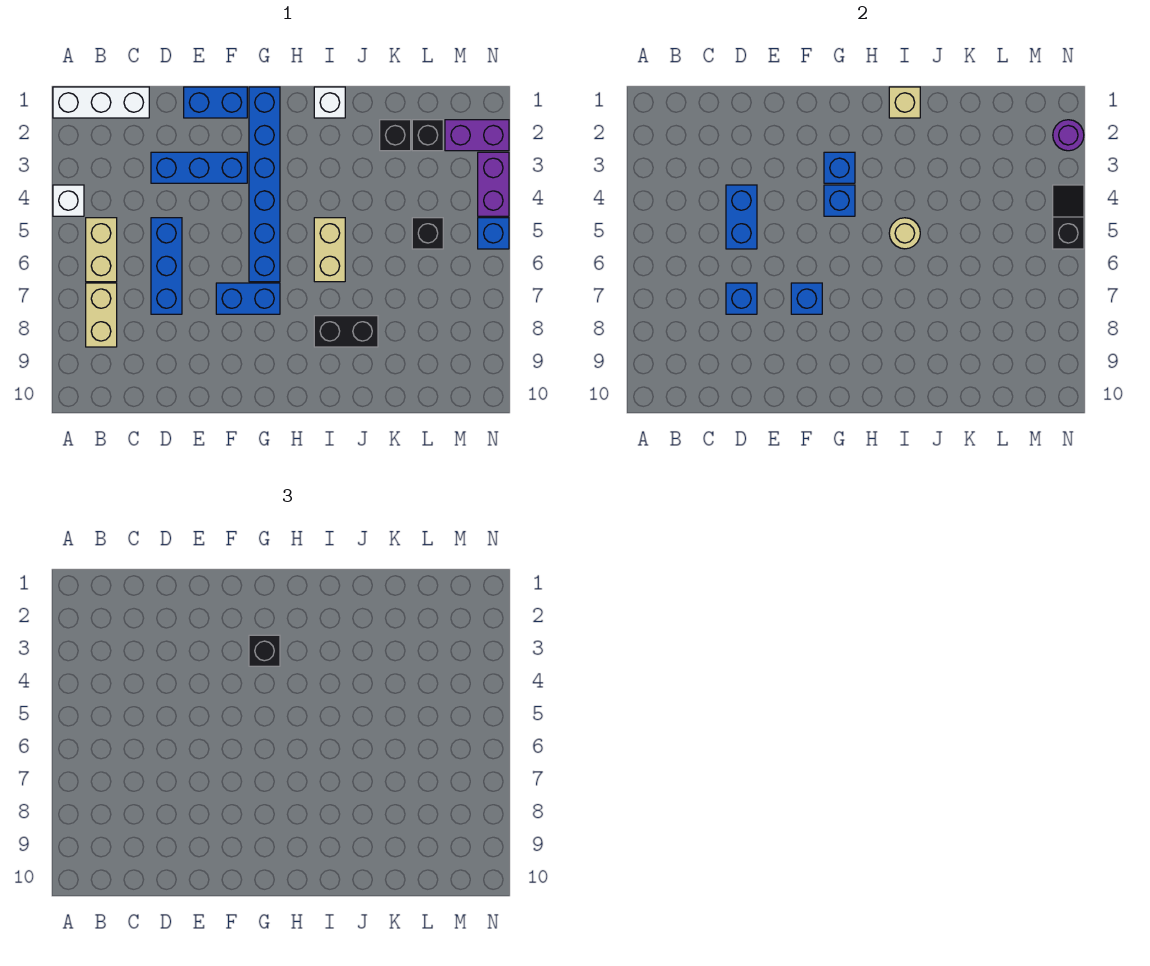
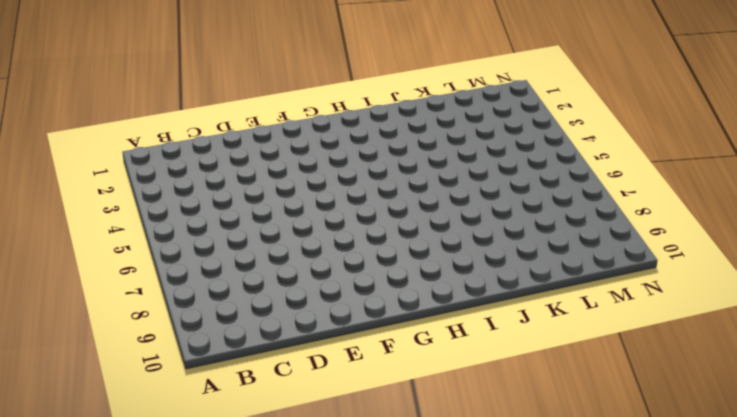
none -> white brick A1:C1 level 1
none -> white brick A4 level 1
none -> tan brick B5:B6 level 1

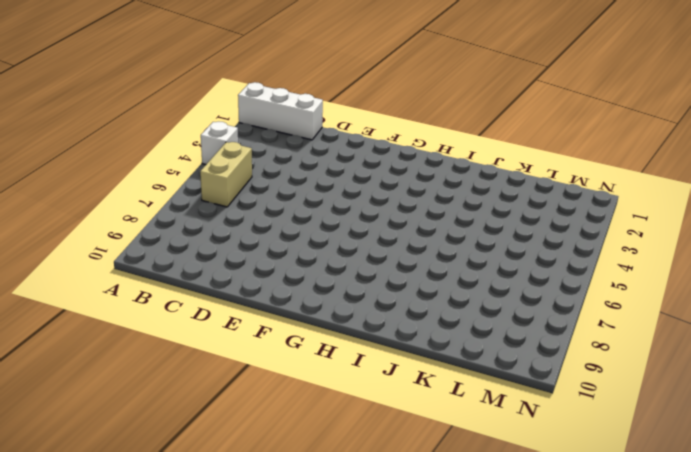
none -> tan brick B7:B8 level 1
none -> blue brick D3:F3 level 1
none -> blue brick D5:D7 level 1

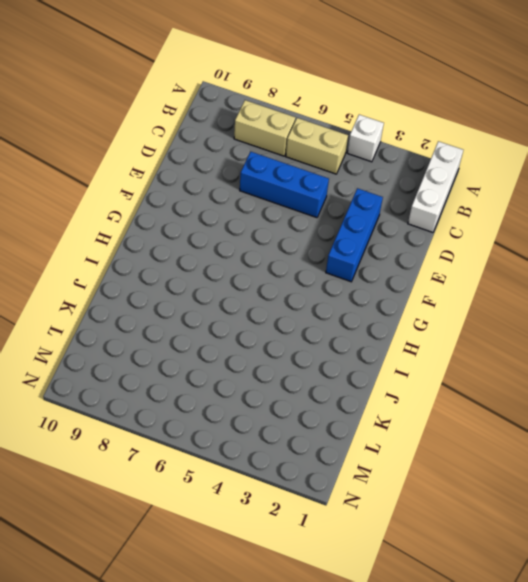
none -> blue brick E1:F1 level 1
none -> blue brick F7:G7 level 1
none -> blue brick G1:G6 level 1

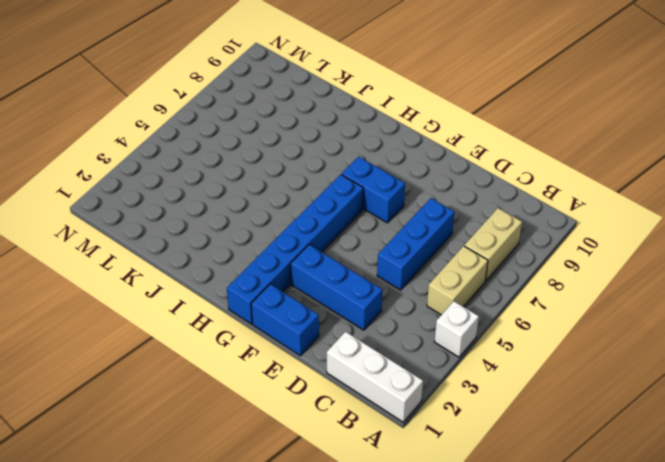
none -> white brick I1 level 1
none -> tan brick I5:I6 level 1
none -> black brick I8:J8 level 1

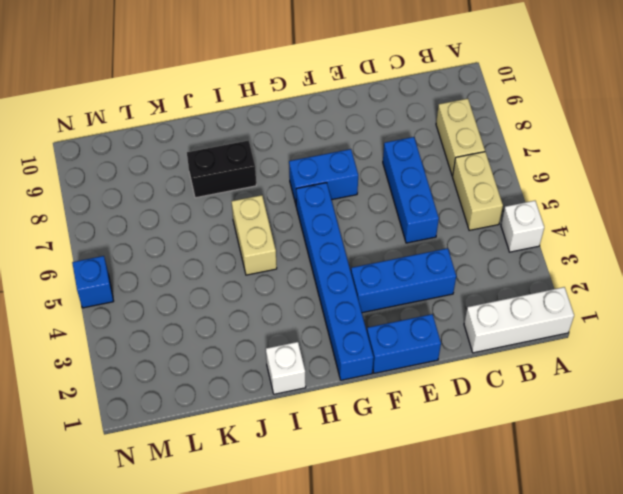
none -> black brick K2 level 1
none -> black brick L2 level 1
none -> black brick L5 level 1

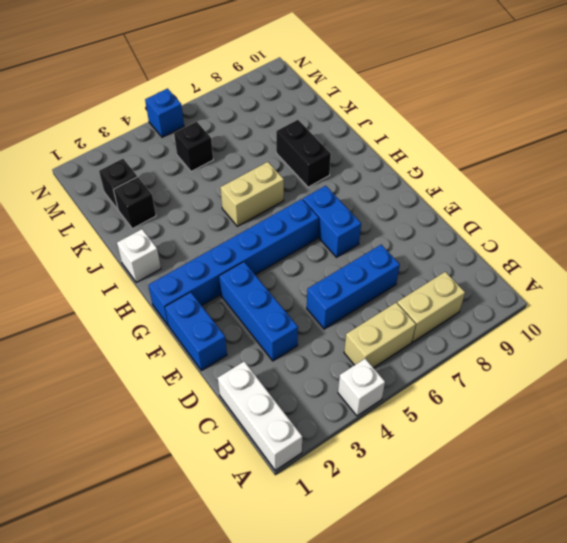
none -> purple brick M2:N2 level 1
none -> purple brick N3:N4 level 1
none -> blue brick D4:D5 level 2

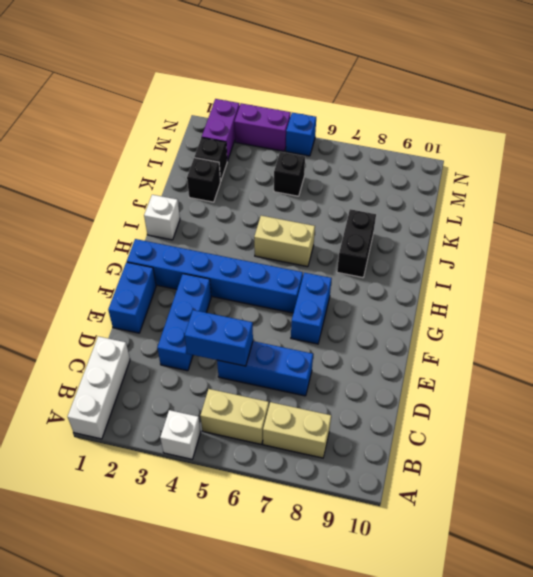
none -> blue brick D7 level 2
none -> blue brick F7 level 2
none -> blue brick G3 level 2

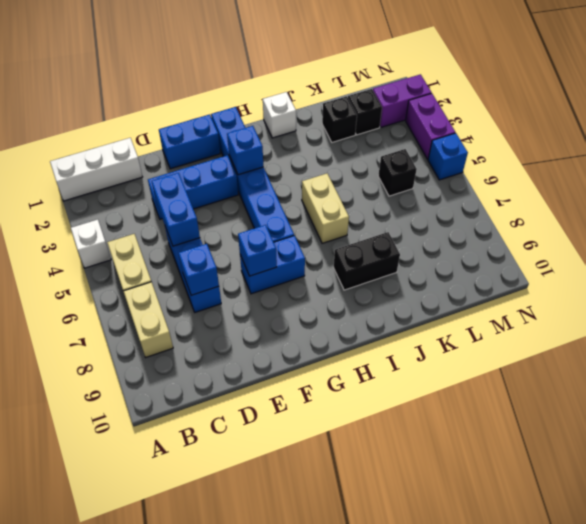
none -> blue brick G4 level 2
none -> tan brick I1 level 2
none -> tan round brick I5 level 2

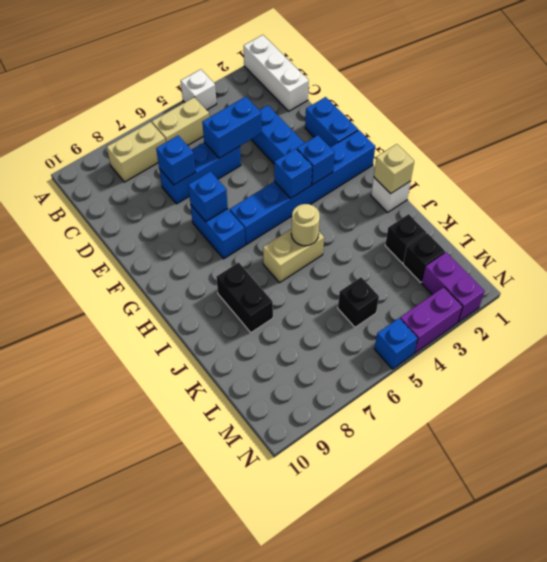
none -> purple round brick N2 level 2
none -> black slope N4:N5 level 2 top 5
none -> black brick G3 level 3

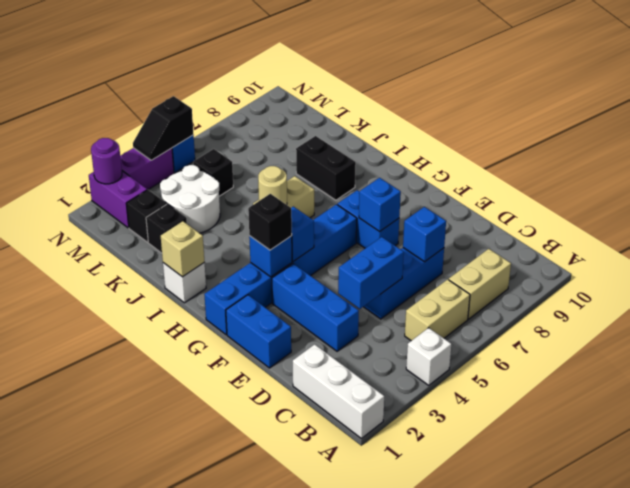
white round brick K3:L4 level 1 -> none

